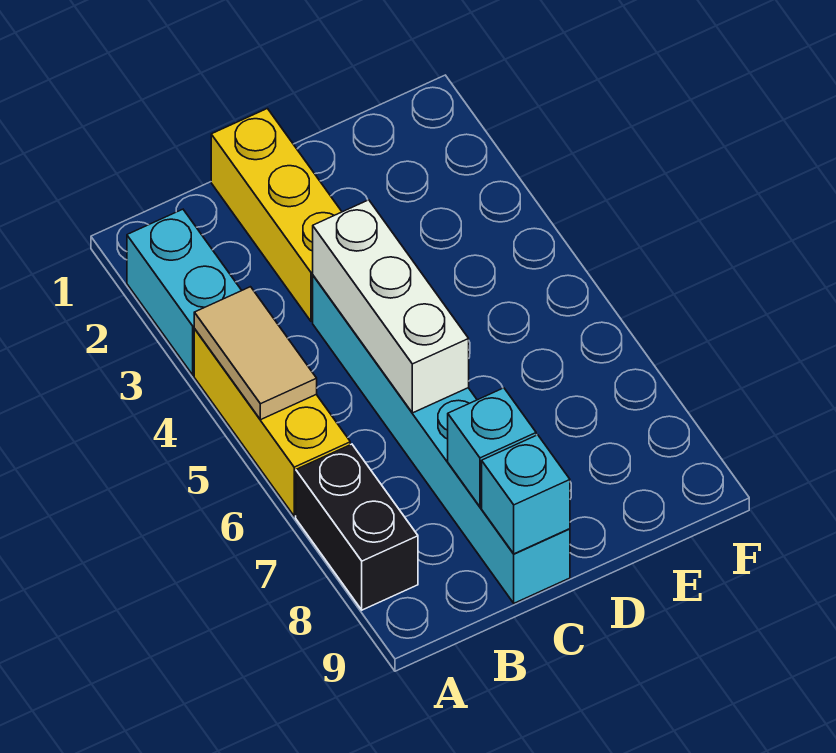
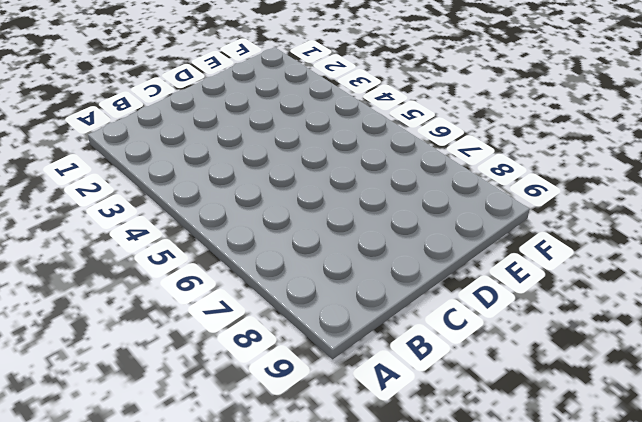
none -> cyan brick A2:A3 level 1
none -> yellow brick A4:A6 level 1

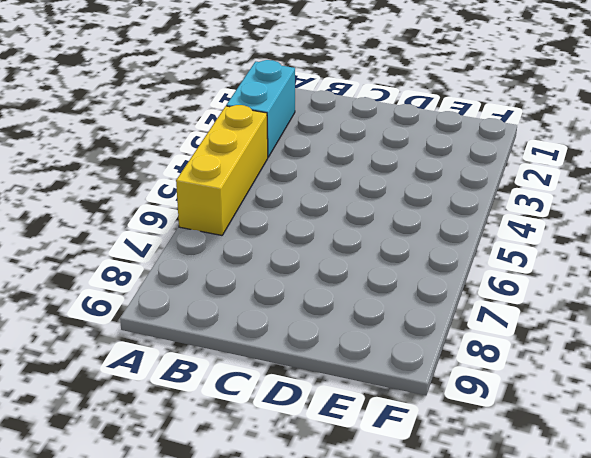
none -> black brick A7:A8 level 1
none -> yellow brick C1:C3 level 1

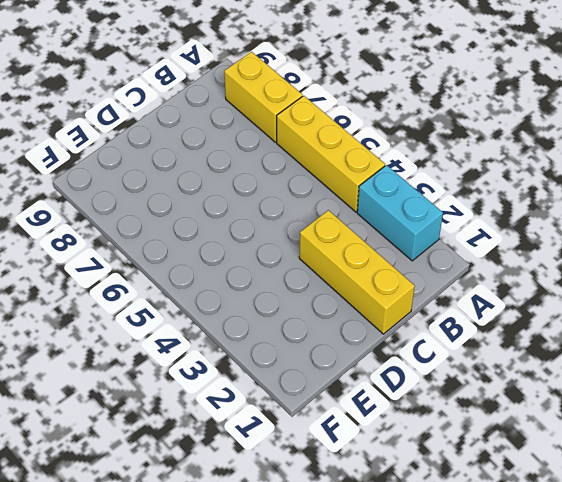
yellow brick A7:A8 level 1 -> black brick A7:A8 level 1
none -> cyan brick C4:C9 level 1
none -> tan tile A4:A5 level 2

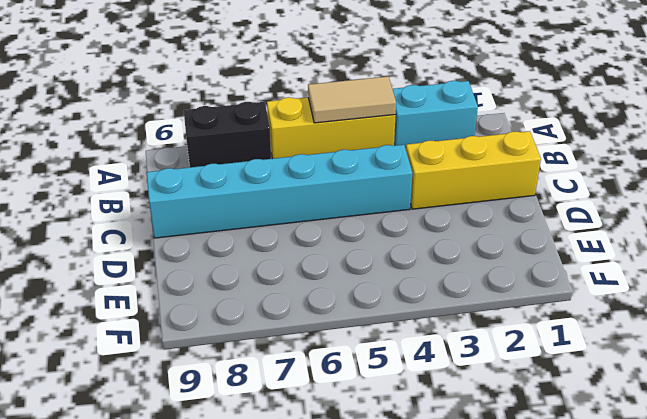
none -> white brick C4:C6 level 2
none -> cyan brick C8 level 2

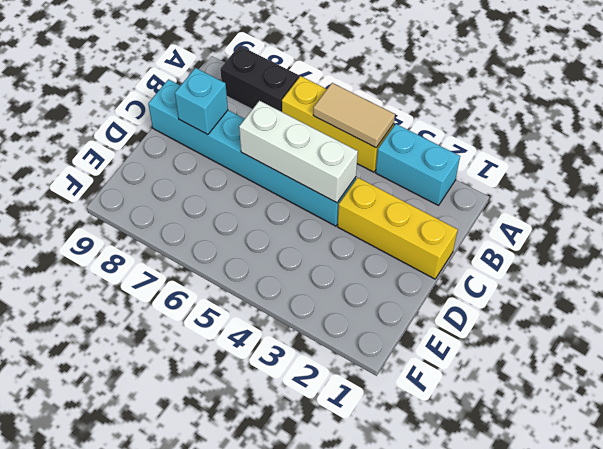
none -> cyan brick C9 level 2

